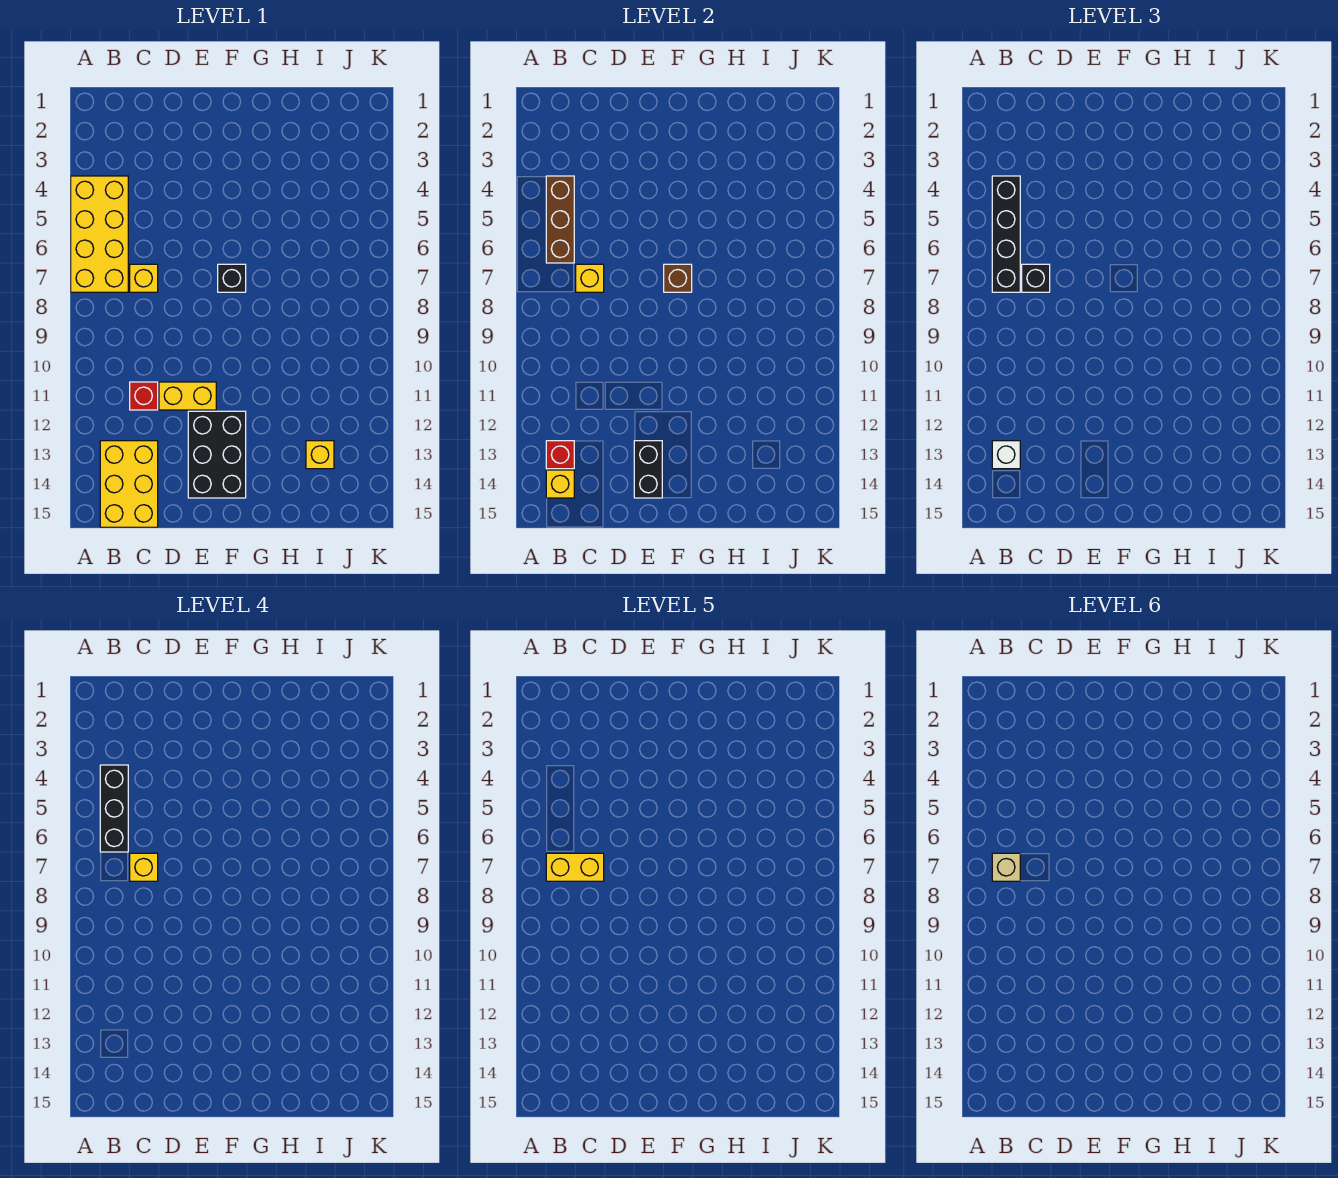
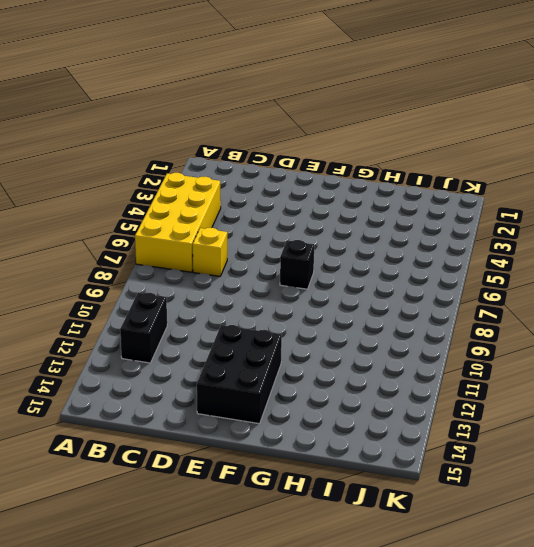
black brick B11:B12 level 1 -> black brick E13:E14 level 2
none -> yellow brick B13:C15 level 1
none -> red brick C11 level 1
none -> yellow brick D11:E11 level 1

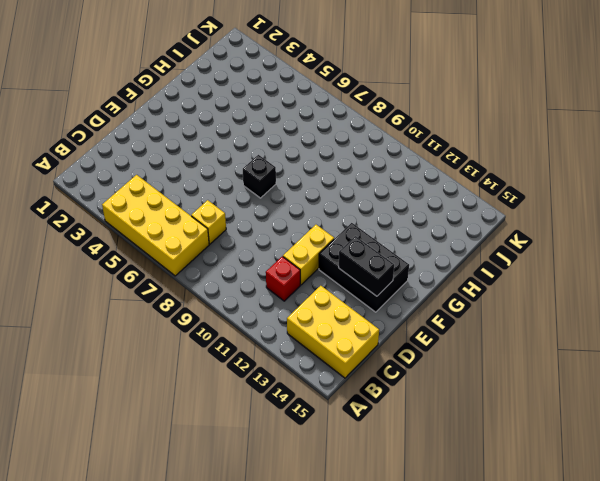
none -> yellow brick I13 level 1
none -> brown brick B4:B6 level 2
none -> red brick B13 level 2

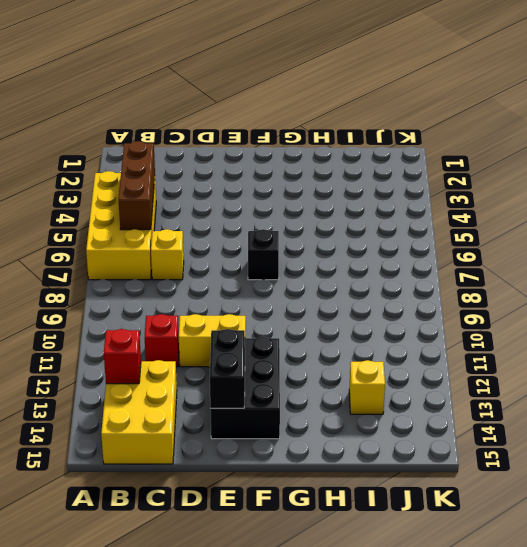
none -> yellow brick B14 level 2
none -> yellow brick C7 level 2
none -> brown brick F7 level 2

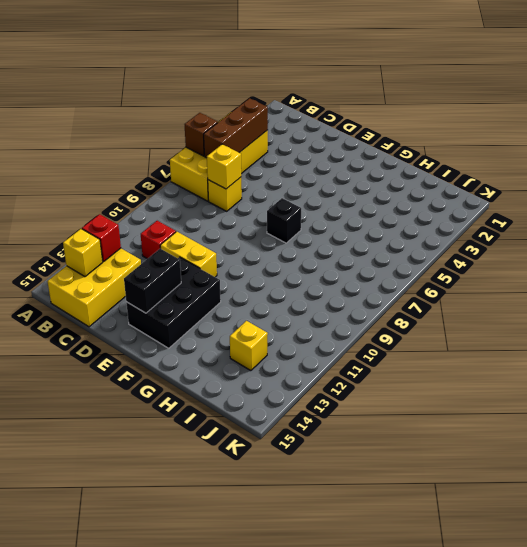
brown brick A6 level 2 -> brown brick F7 level 2
none -> black brick B4:B7 level 3
none -> white brick B13 level 3
none -> black brick C7 level 3

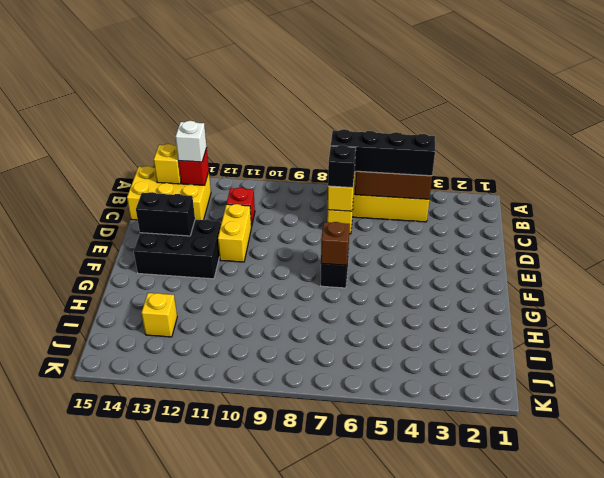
none -> black brick B4:B6 level 4
none -> yellow brick C7 level 4
none -> yellow brick B7:C7 level 5

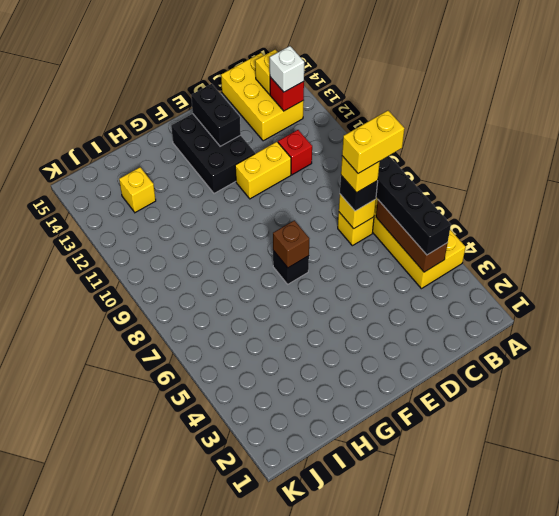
none -> black brick B4:B6 level 4
none -> tan brick B7 level 6

